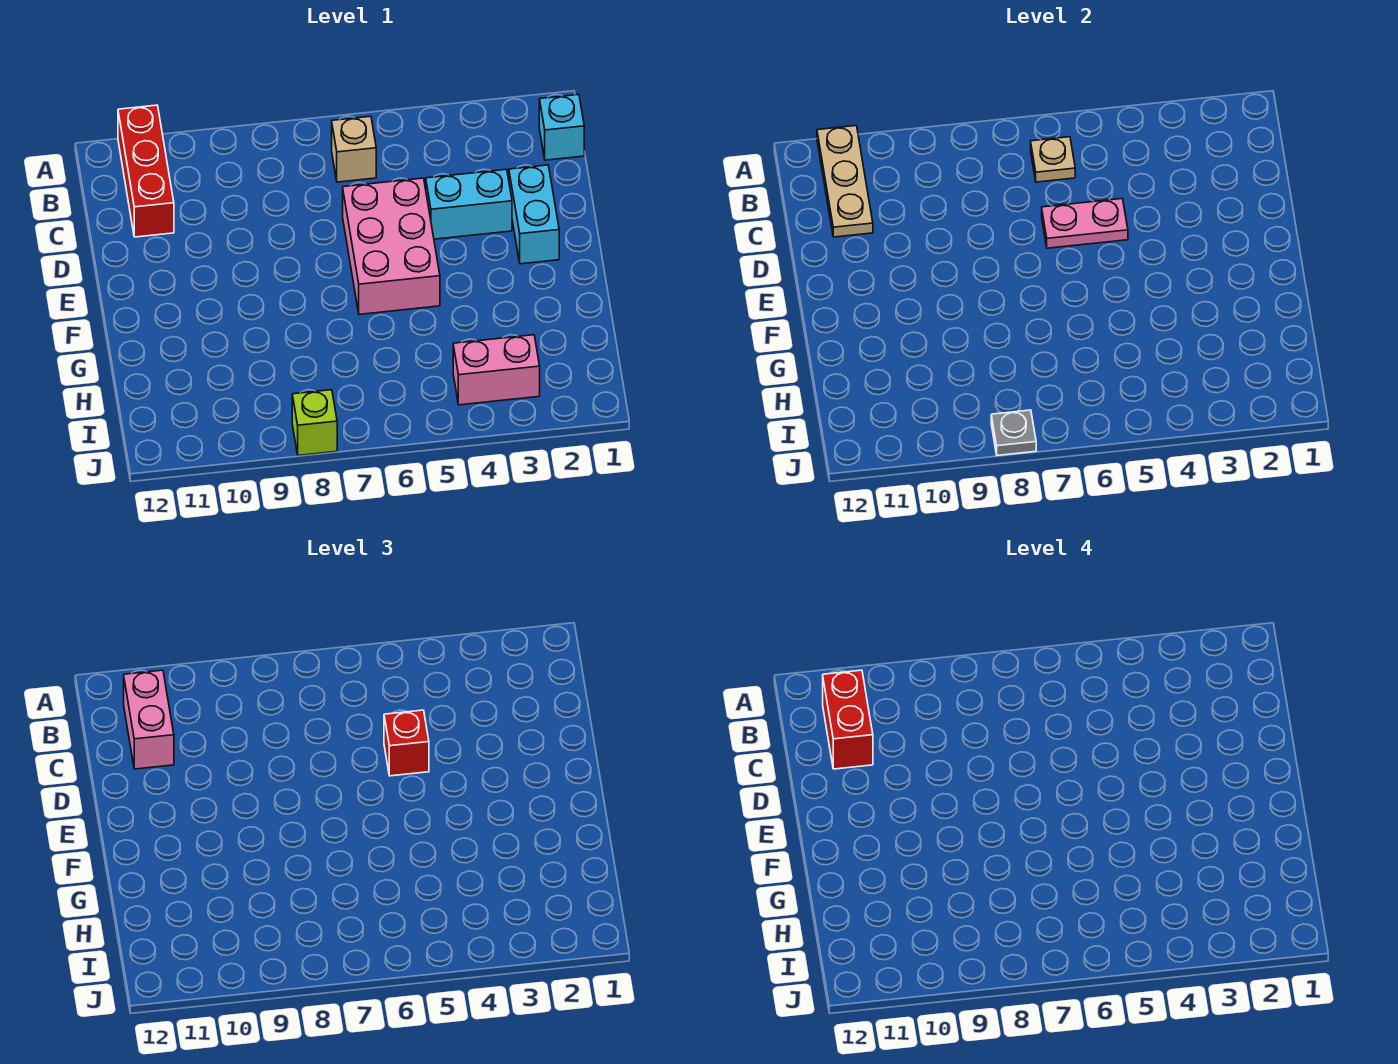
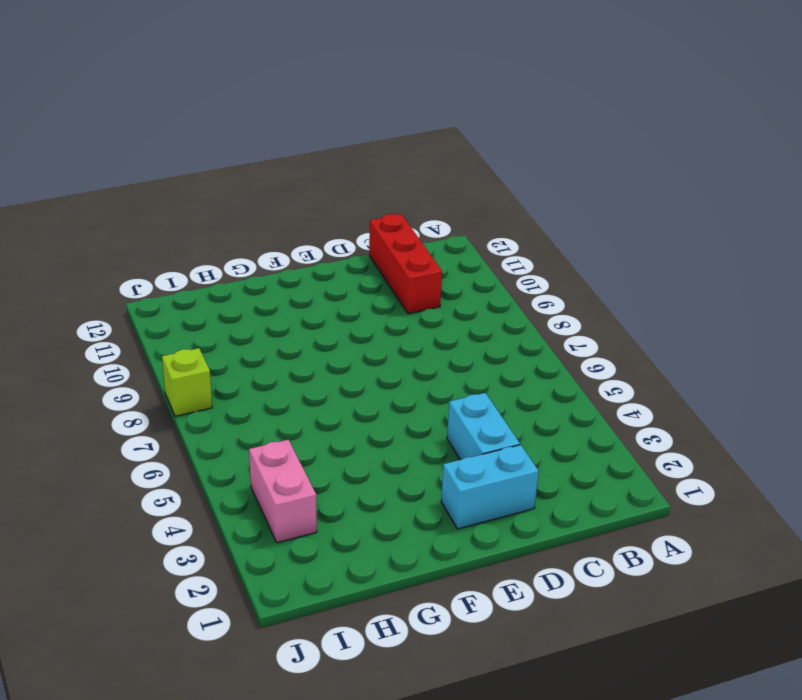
red brick C10:C12 level 1 -> red brick A11:C11 level 1
none -> cyan brick B1 level 1
none -> tan brick B6 level 1
none -> pink brick D5:F6 level 1

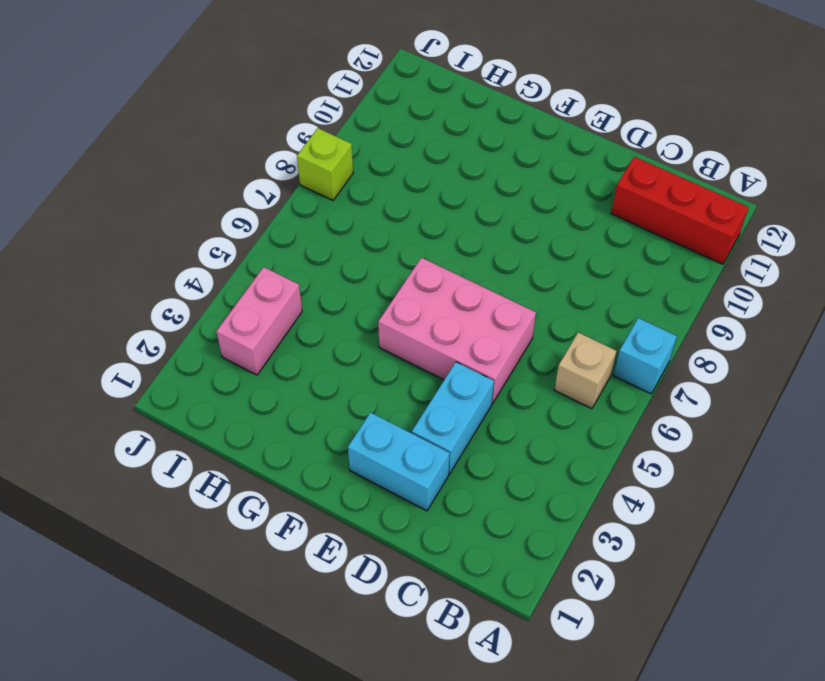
cyan brick A7 level 1 -> cyan brick B1 level 1
none -> tan plate A11:C11 level 2
none -> tan plate B6 level 2
none -> pink plate D5:D6 level 2

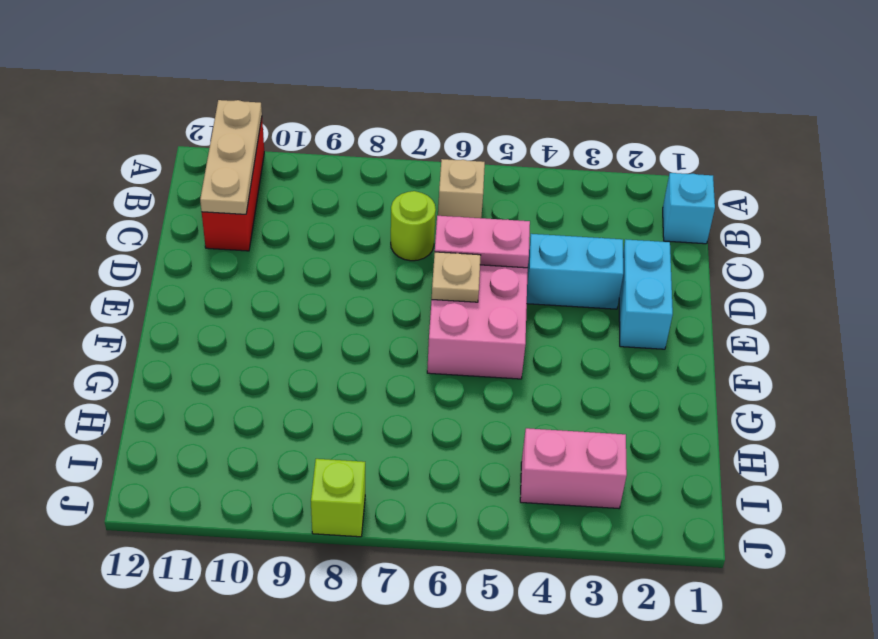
lime round brick C7 level 1 -> none
tan plate E6 level 2 -> tan plate B6 level 2
none -> grey plate J8 level 2
none -> pink brick B11:C11 level 3
none -> red brick D5 level 3

